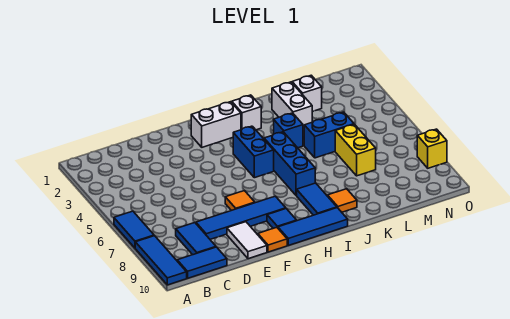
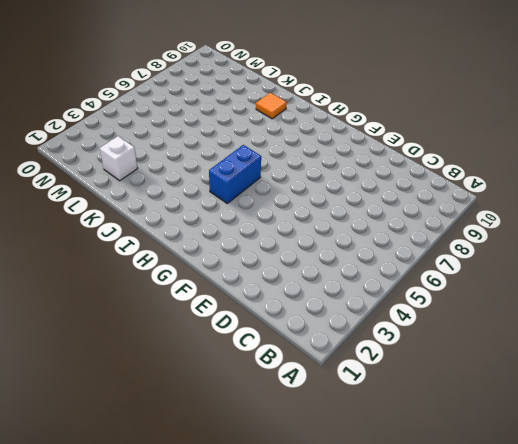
none -> blue tile A6:A7 level 1
none -> blue tile A8:A10 level 1
none -> blue tile B10:C10 level 1

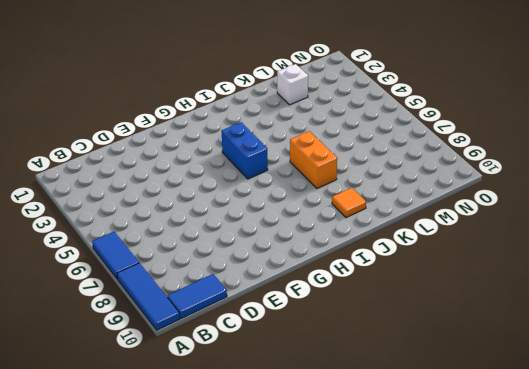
orange brick J6:J7 level 1 -> none
none -> blue tile C8:C9 level 1
none -> blue tile D8:G8 level 1
none -> white tile E9:E10 level 1

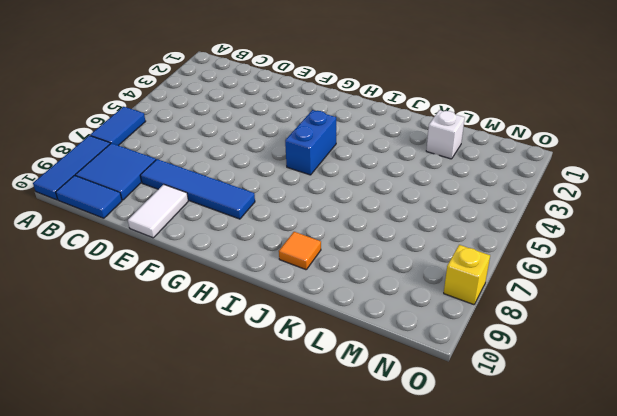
blue tile B8:C9 level 1 -> blue tile C8:C9 level 1
none -> orange tile F7 level 1
none -> orange tile F10 level 1
none -> white brick G2:H2 level 1

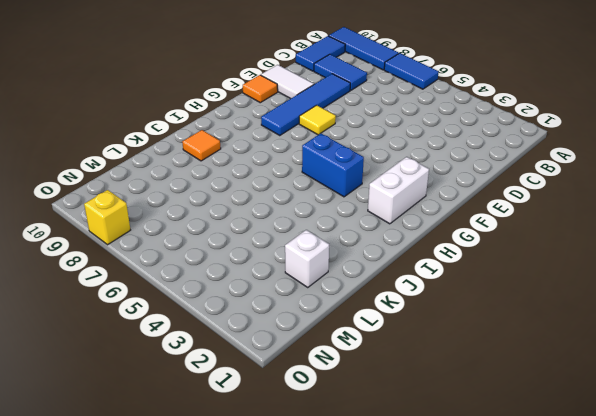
yellow tile F7 level 1 -> orange tile F7 level 1
none -> blue tile G9 level 1
none -> blue tile G10:I10 level 1
none -> white brick I2 level 1

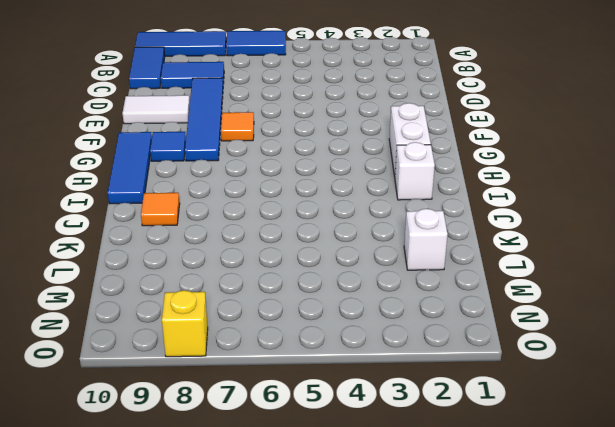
none -> orange tile F10 level 1
none -> blue brick H4:H5 level 1
none -> blue brick I5:I7 level 1

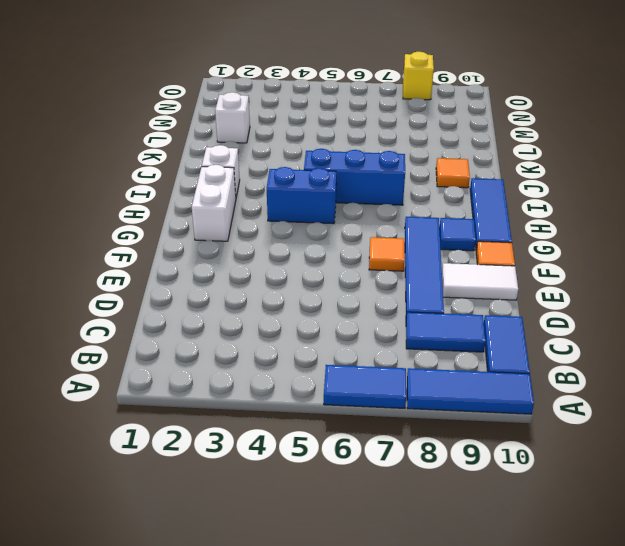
none -> blue tile I8:I9 level 1
none -> blue brick J4 level 1
none -> white brick K2:K3 level 1

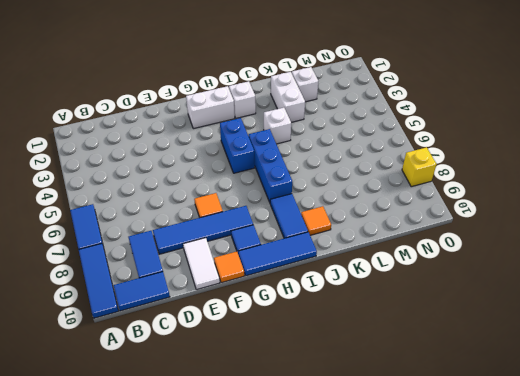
white brick J4 level 1 -> blue brick J4 level 1
none -> blue brick K5:L5 level 1
none -> yellow brick L6:L7 level 1

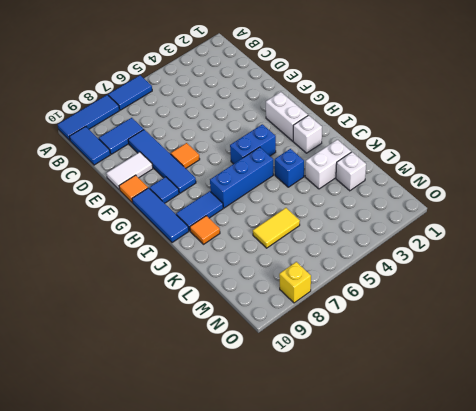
yellow tile L6:L7 level 1 -> yellow brick L6:L7 level 1
none -> blue brick K5:L5 level 1

